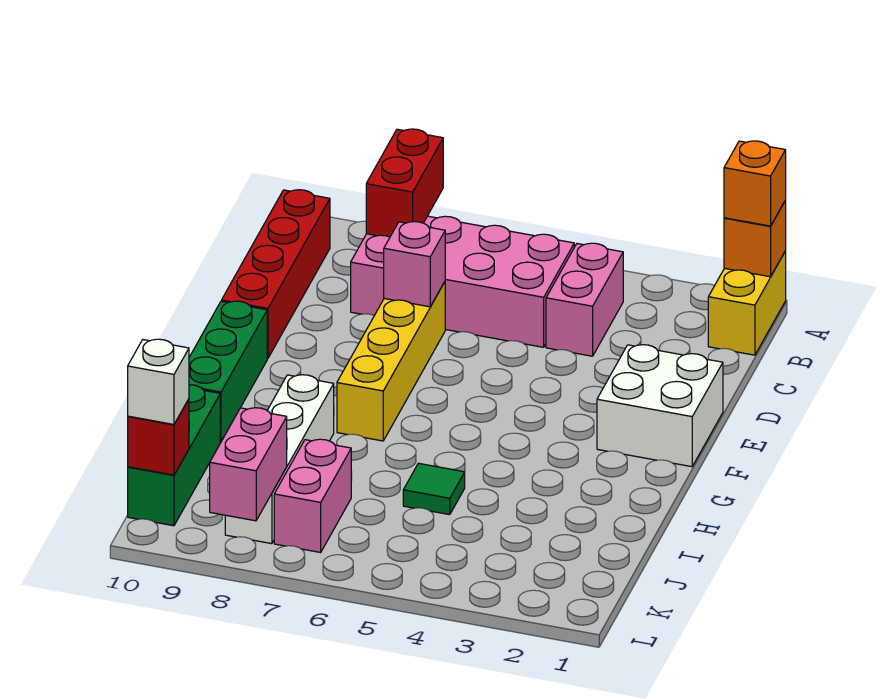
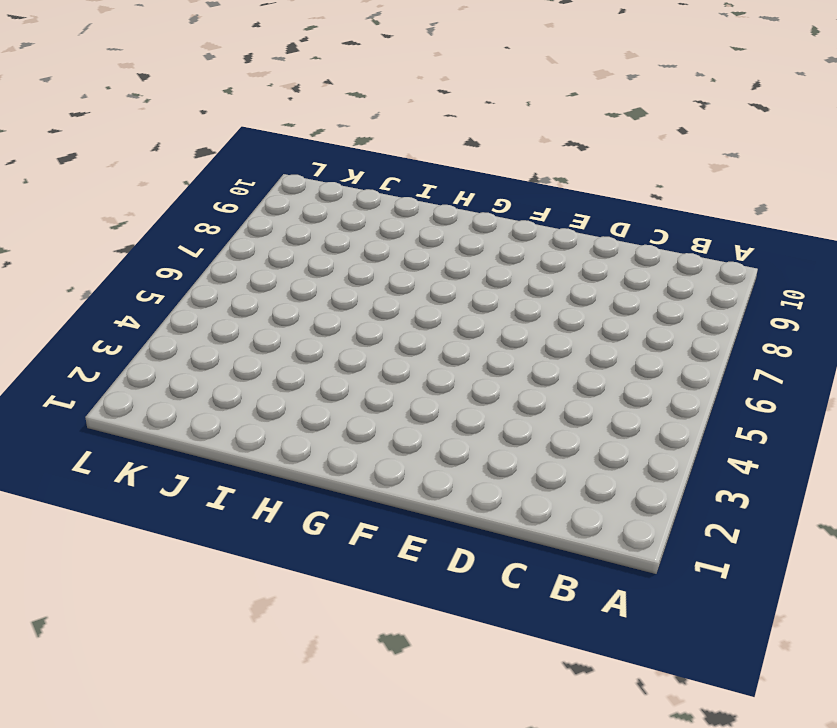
none -> yellow brick A1:B1 level 1
none -> pink brick B4:C4 level 1
none -> pink brick B5:C8 level 1

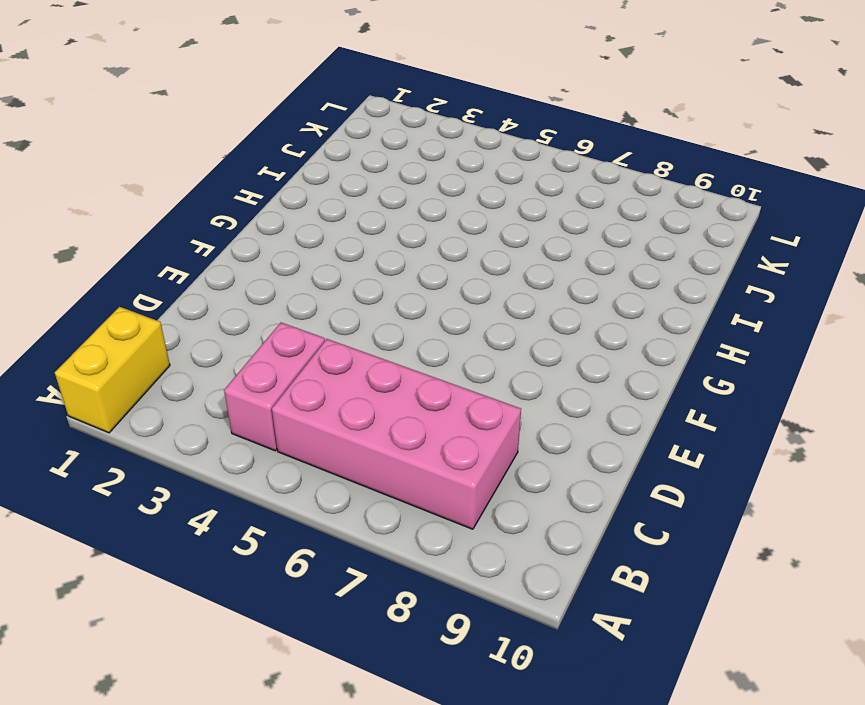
none -> red brick B10:E10 level 1
none -> yellow brick D7:G7 level 1
none -> white brick E1:F2 level 1

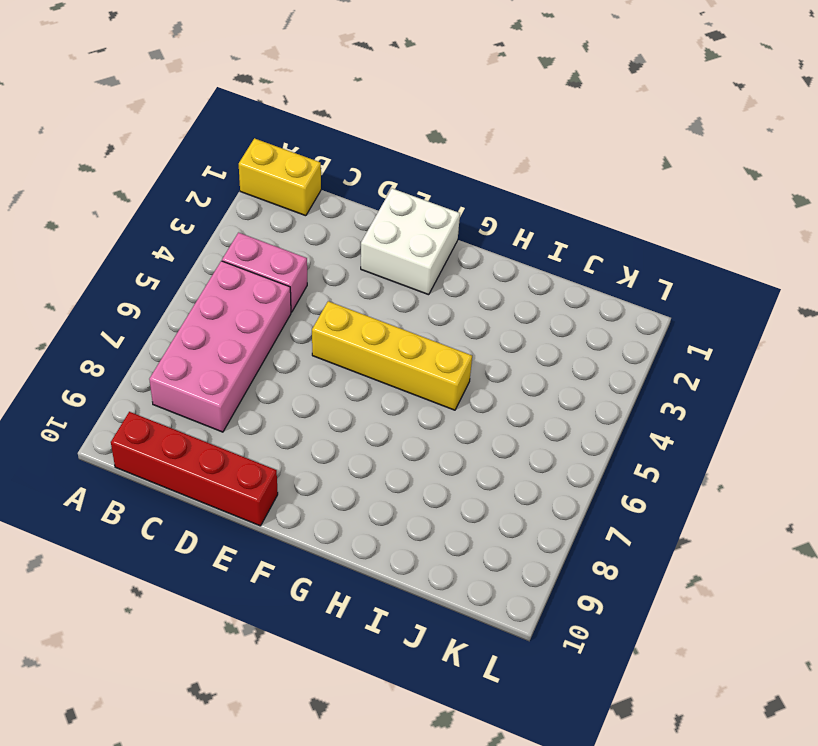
yellow brick E5:H5 level 1 -> yellow brick D7:G7 level 1
none -> green brick F10:H10 level 1
none -> white brick H8:K8 level 1
none -> green tile I5 level 1

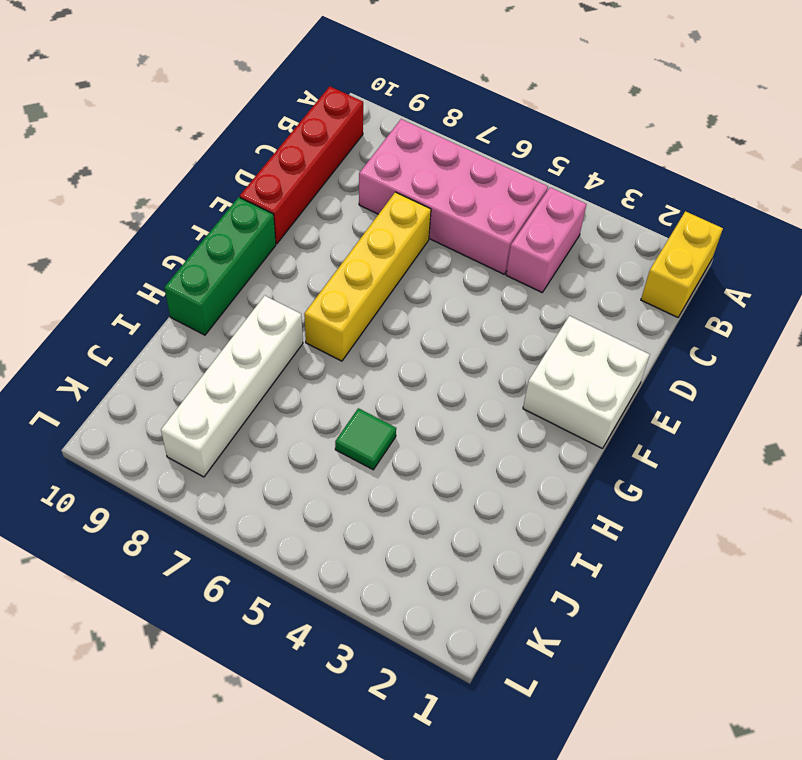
none -> green brick I10:K10 level 1
none -> pink brick J7:K7 level 1
none -> orange brick A1 level 2

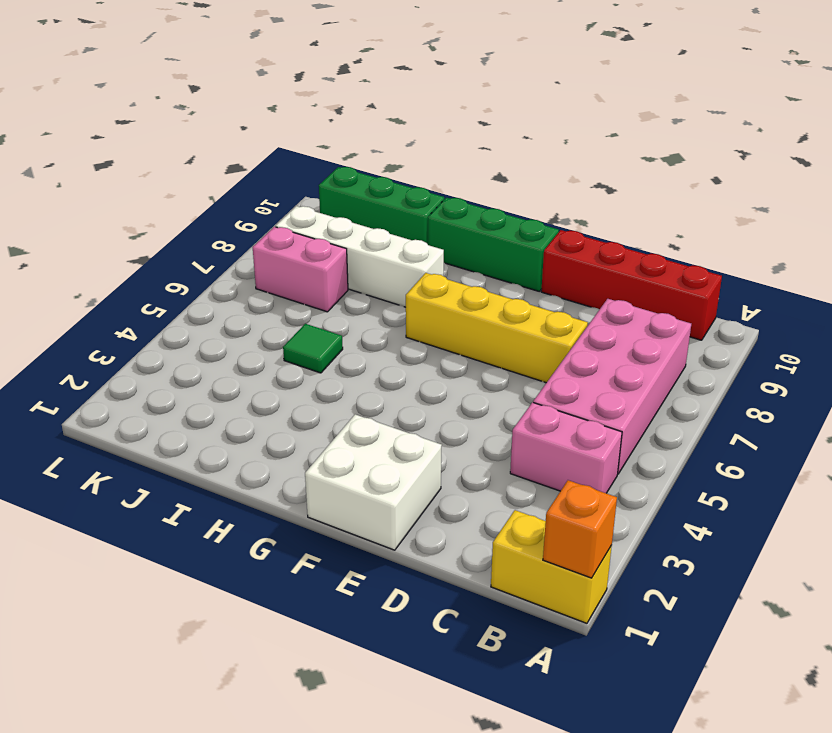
none -> red brick A8:B8 level 2
none -> pink brick D7 level 2
none -> pink brick K8:L8 level 2

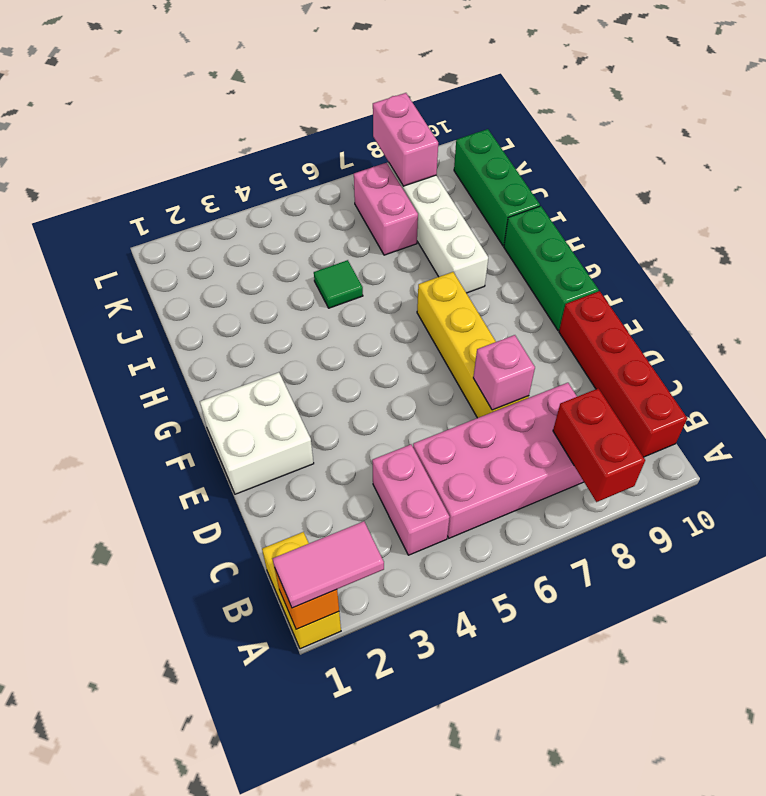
pink tile A1:A2 level 3 -> orange brick A1 level 3
none -> red brick K10 level 2
none -> white brick K10 level 3

